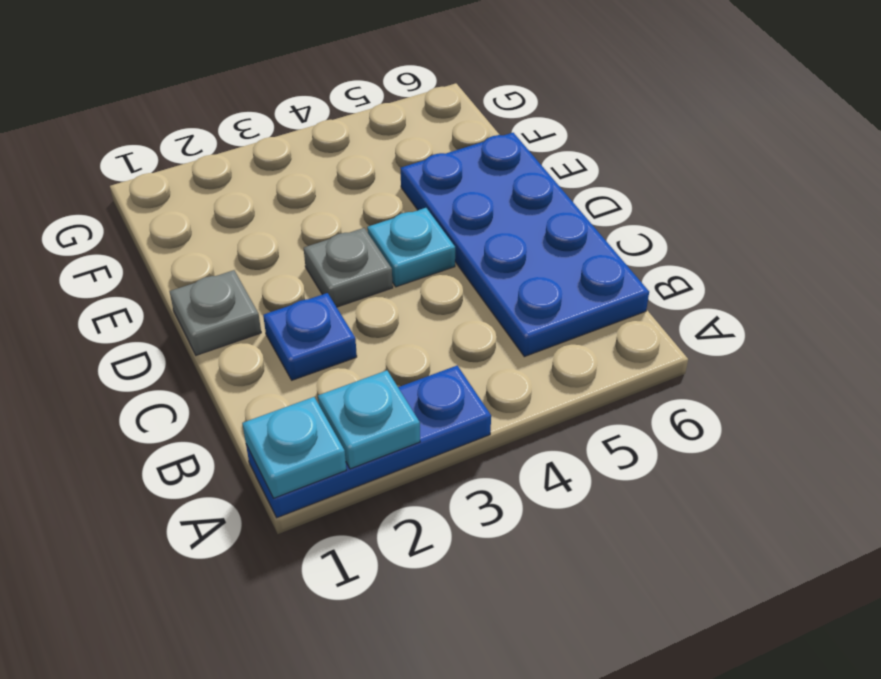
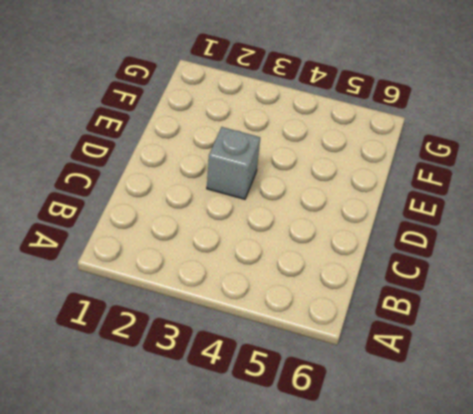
grey brick D3 level 1 -> grey plate D3 level 1
none -> blue plate A1:A3 level 1
none -> blue plate B5:E6 level 1

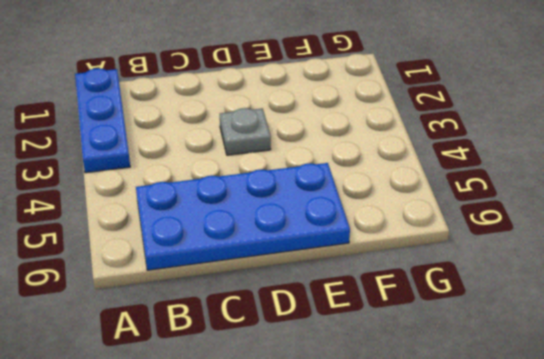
none -> blue plate C2 level 1
none -> grey plate D1 level 1

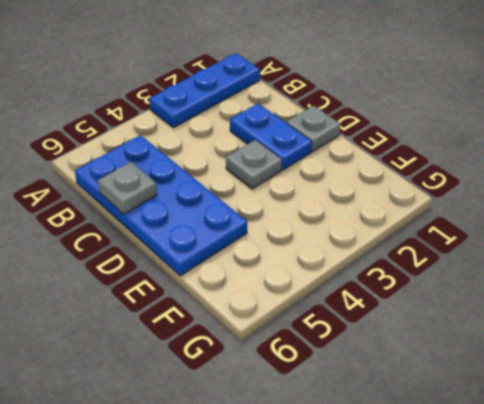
blue plate C2:D2 level 1 -> blue plate C2 level 1
grey plate C6 level 2 -> none
none -> cyan plate D4 level 1
none -> cyan plate A1 level 2

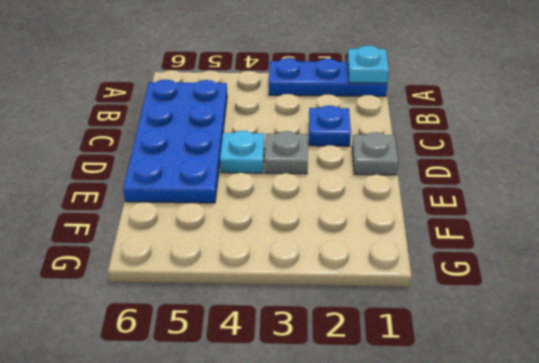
none -> cyan plate A2 level 2

